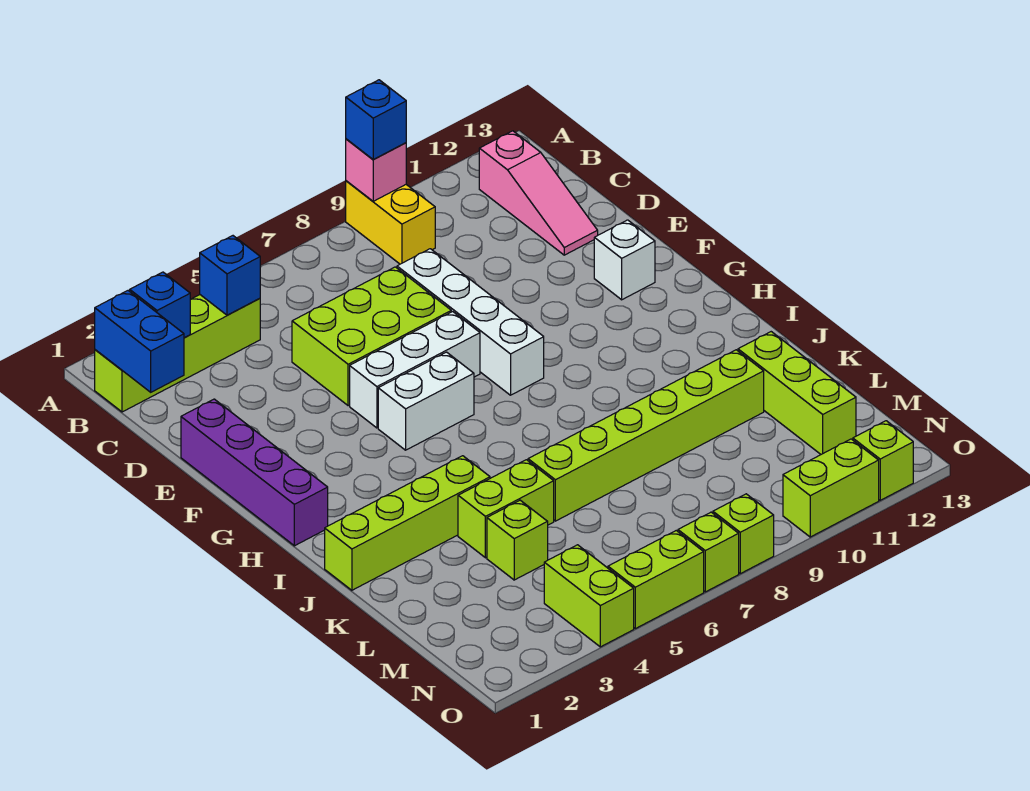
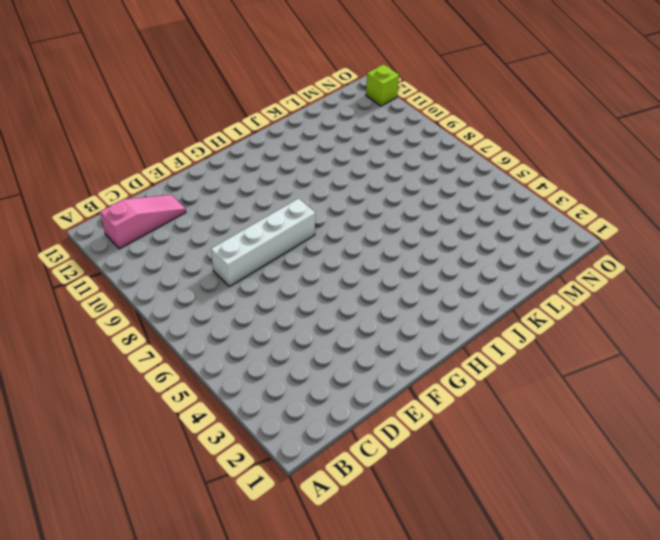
none -> yellow brick A9:B9 level 1
none -> lime brick B1:B4 level 1
none -> lime brick D5:E7 level 1

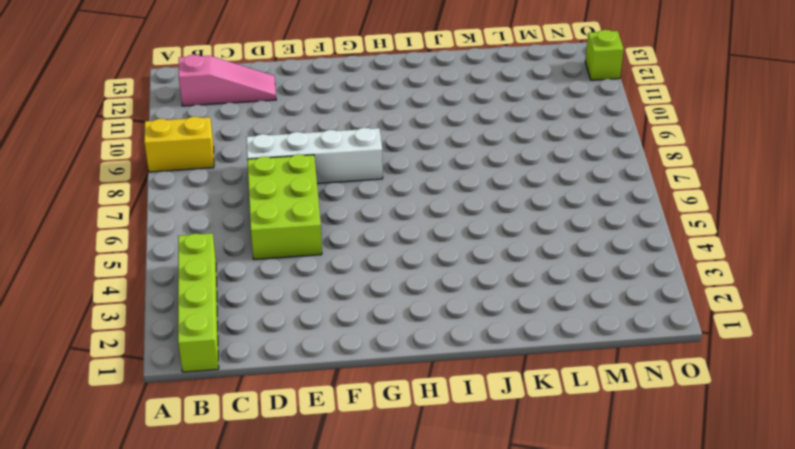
none -> purple brick E1:H1 level 1
none -> white brick F5:F7 level 1
none -> white brick F12 level 1

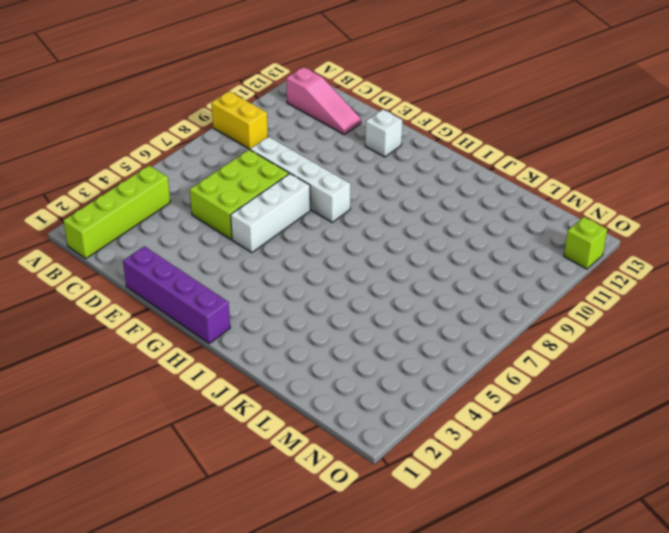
none -> white brick G5:G6 level 1
none -> lime brick J1:J4 level 1
none -> lime brick K4:K5 level 1

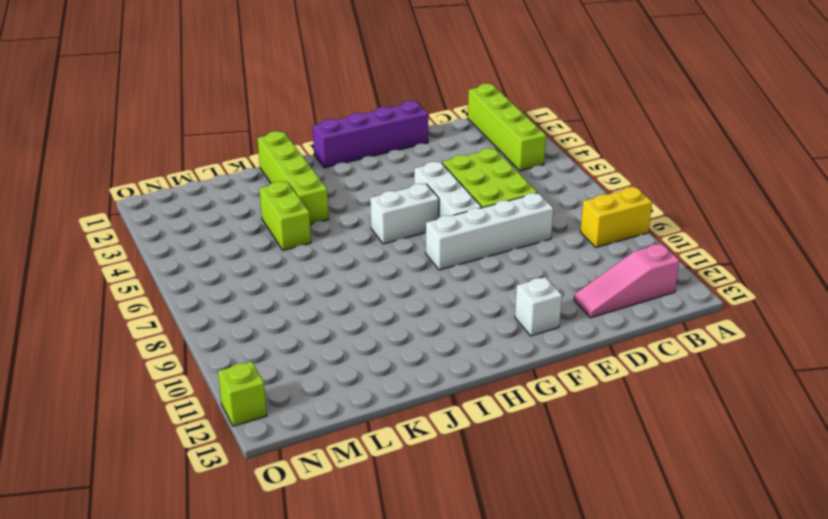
white brick G6:H6 level 1 -> white brick G5:G6 level 1
none -> lime brick K6:K11 level 1
none -> lime brick K12:M12 level 1
none -> lime brick L4 level 1

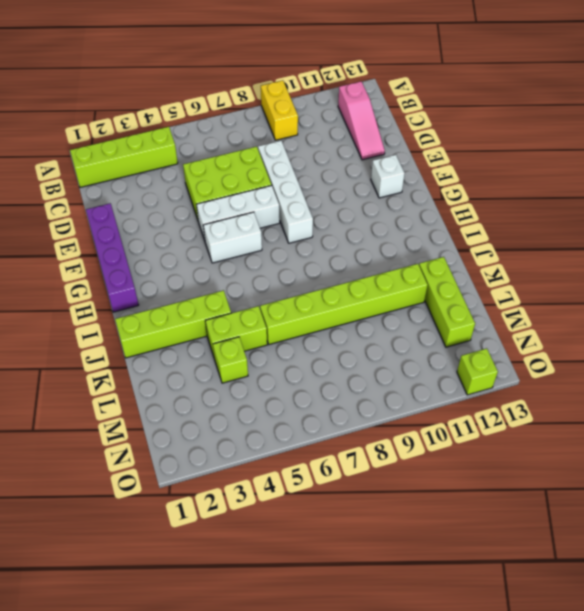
none -> lime brick N4:O4 level 1
none -> lime brick O5:O6 level 1
none -> lime brick O7 level 1

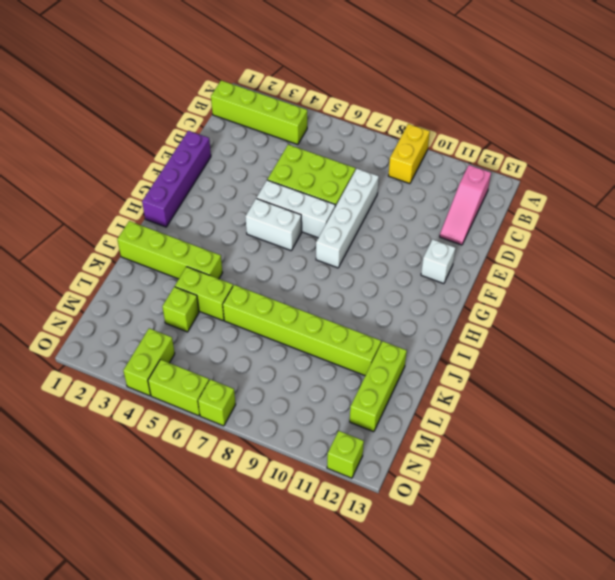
none -> lime brick O8 level 1
none -> lime brick O10:O11 level 1
none -> pink brick A9 level 2

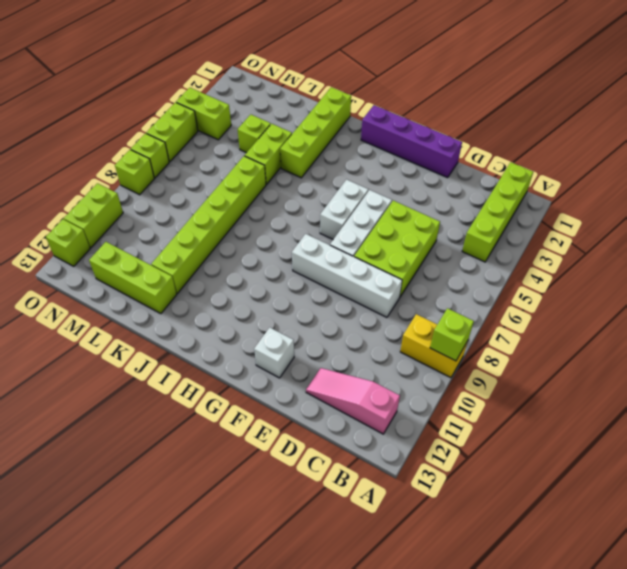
lime brick A9 level 2 -> pink brick A9 level 2
none -> blue brick B1:C1 level 2
none -> blue brick B2 level 2
none -> blue brick B4 level 2

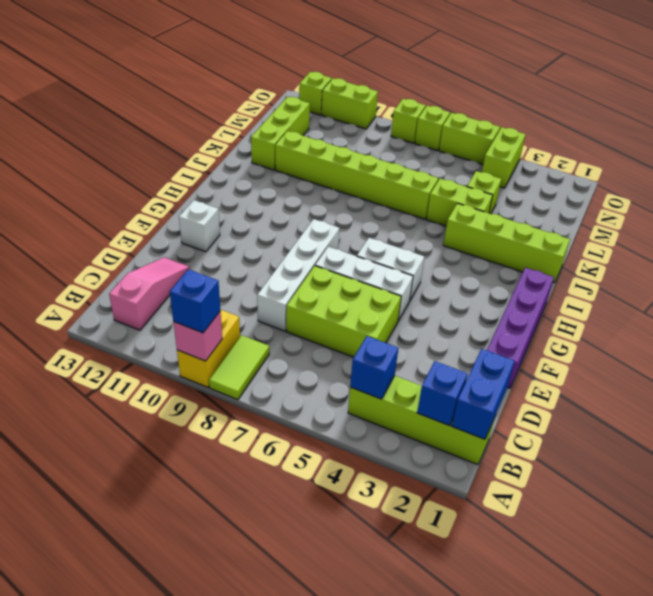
lime tile A8:B8 level 1 -> none

